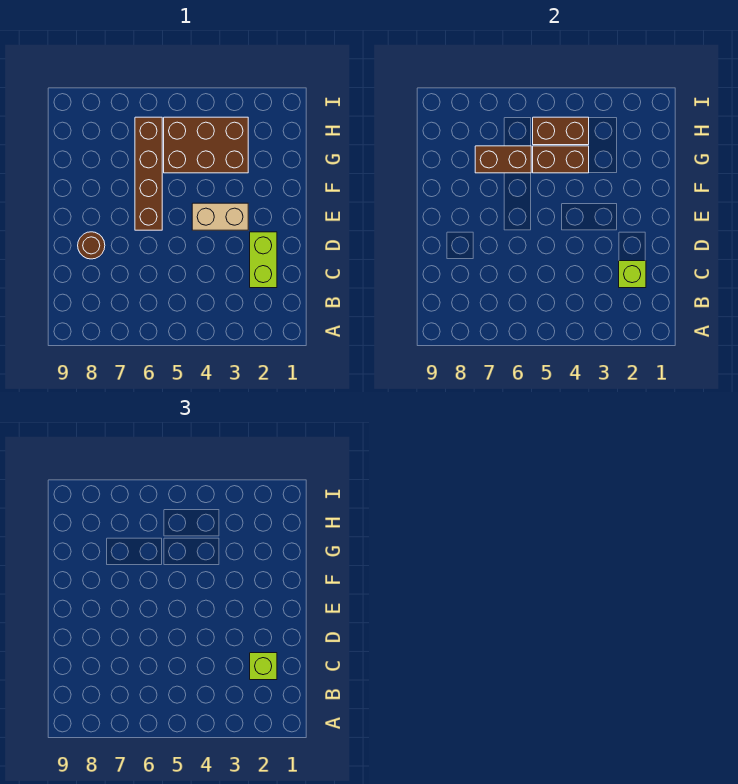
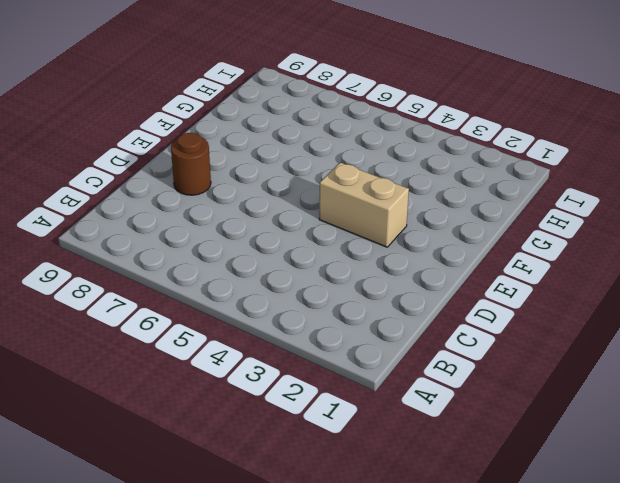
none -> lime brick C2:D2 level 1
none -> brown brick E6:H6 level 1

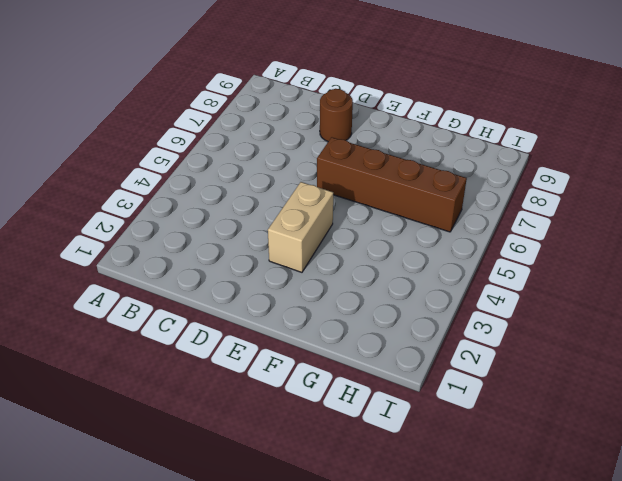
none -> lime brick C2:D2 level 1
none -> brown brick G3:H5 level 1

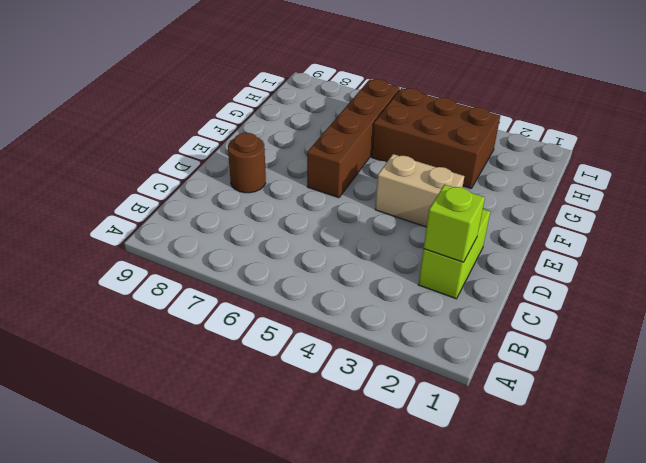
none -> brown brick G4:G5 level 2
none -> brown brick G6:G7 level 2

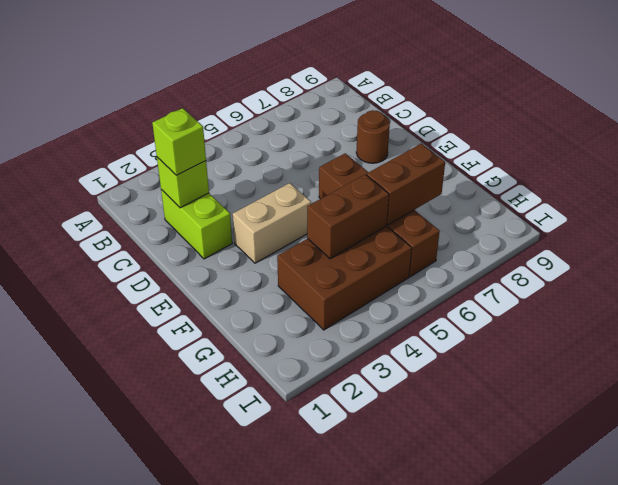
none -> brown brick H4:H5 level 2

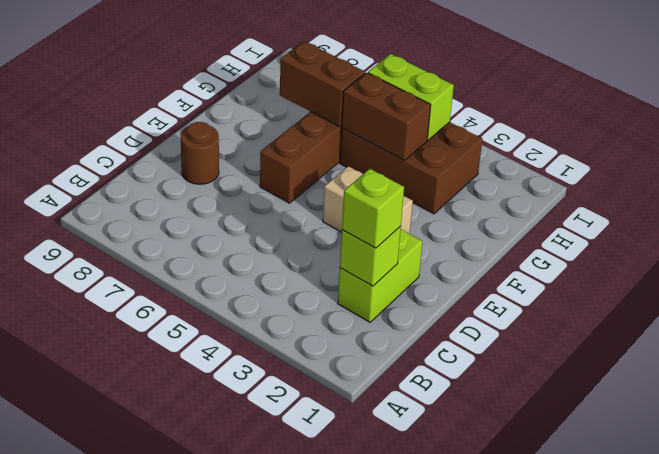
lime brick H4:H5 level 2 -> brown brick H4:H5 level 2

